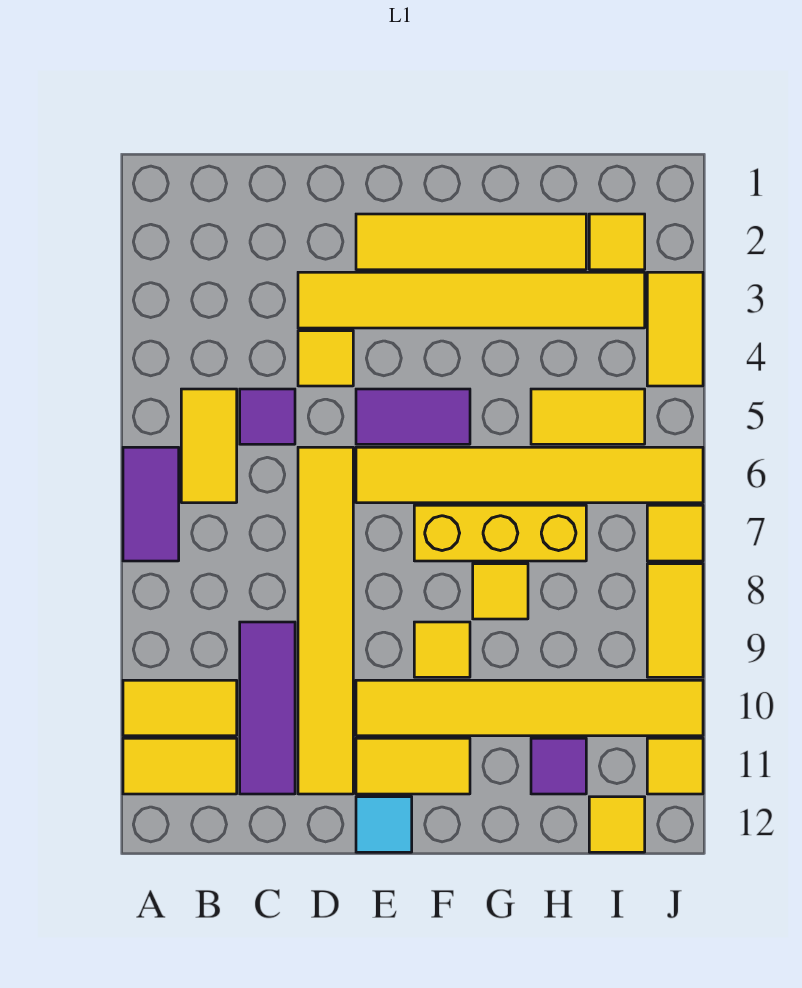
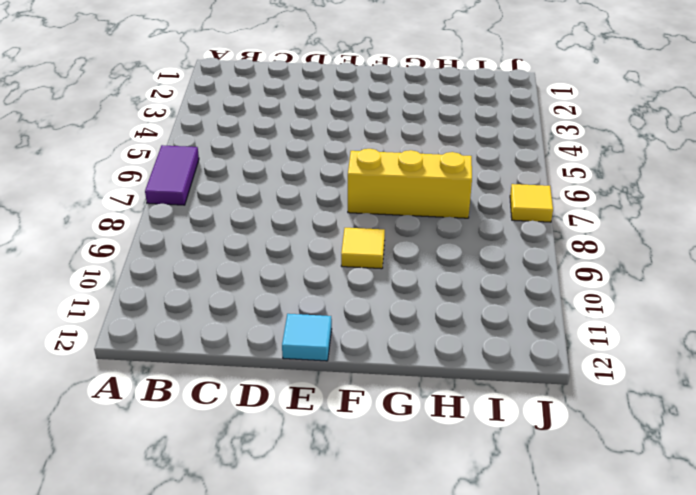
none -> yellow tile A10:B10 level 1
none -> yellow tile A11:B11 level 1
none -> yellow tile B5:B6 level 1

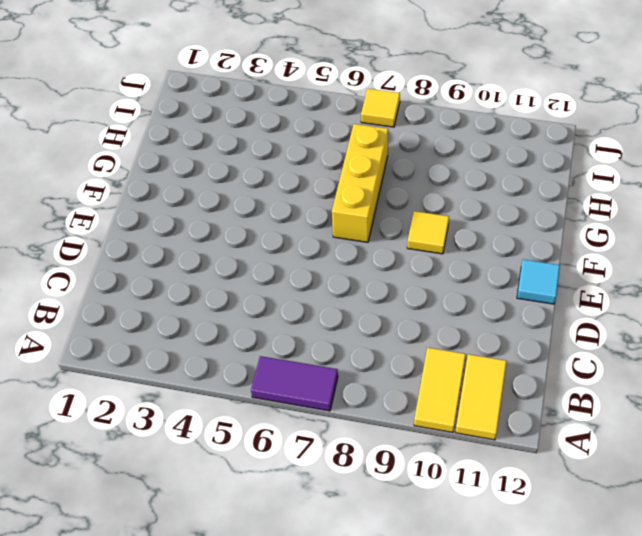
none -> yellow tile B5:B6 level 1
none -> purple tile C5 level 1
none -> purple tile C9:C11 level 1

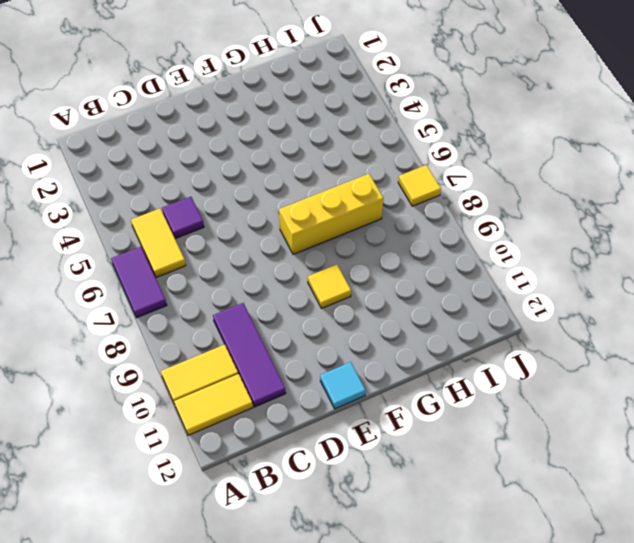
none -> yellow tile D3:I3 level 1
none -> yellow tile D4 level 1
none -> yellow tile D6:D11 level 1

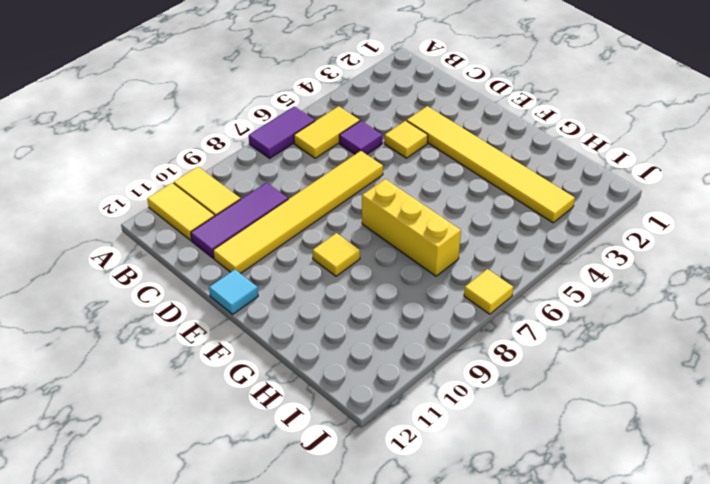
none -> yellow tile E2:H2 level 1
none -> purple tile E5:F5 level 1
none -> yellow tile E6:J6 level 1

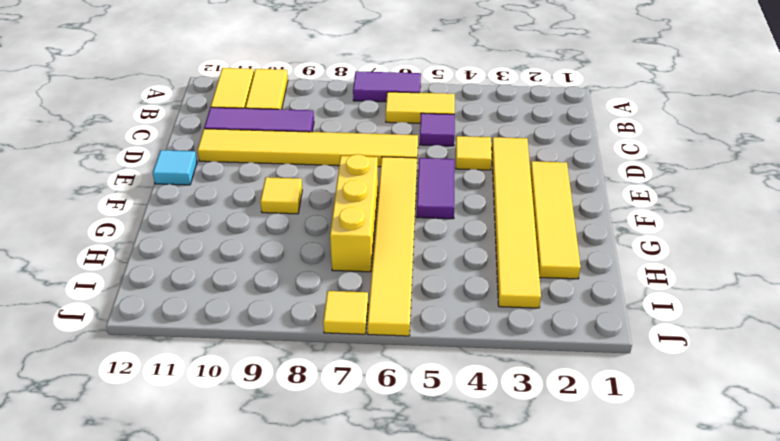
none -> yellow tile E10:J10 level 1
none -> yellow tile E11:F11 level 1
none -> yellow tile G8 level 1

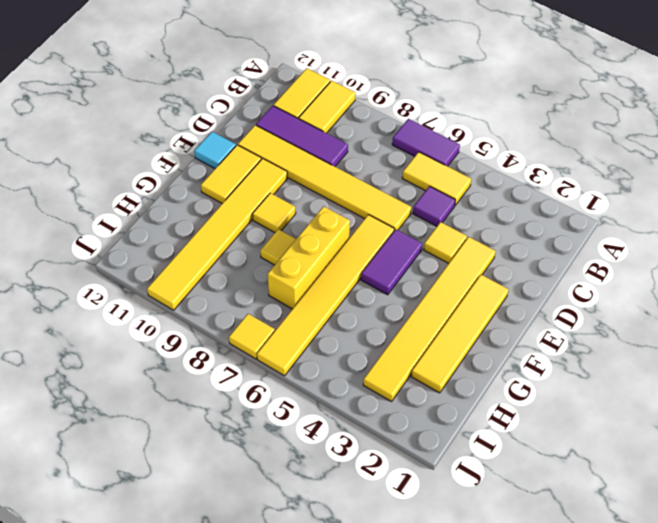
none -> yellow tile H5:I5 level 1
none -> purple tile H11 level 1
none -> yellow tile I2 level 1

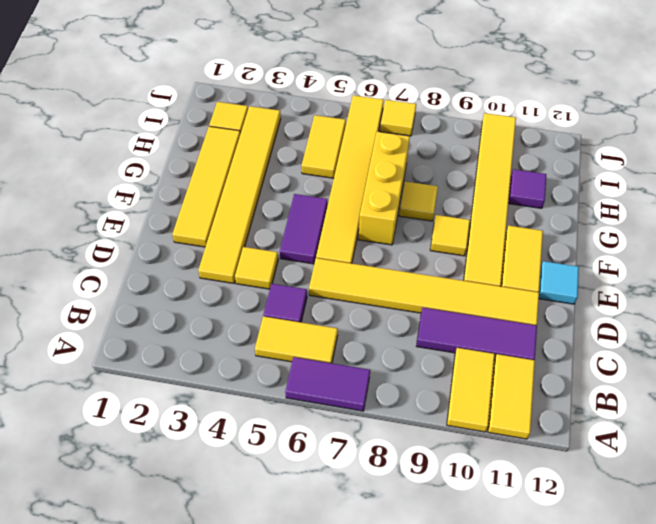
none -> yellow tile I12 level 1
none -> yellow tile J3:J4 level 1
none -> yellow tile J8:J9 level 1

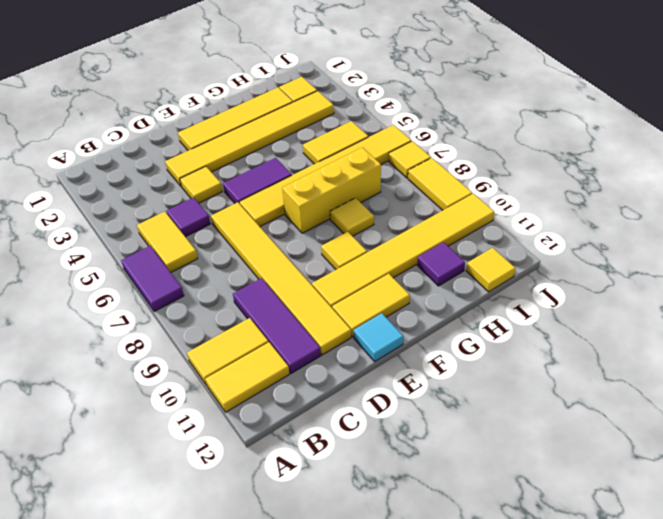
none -> yellow tile J3:J4 level 1
none -> yellow tile J11 level 1

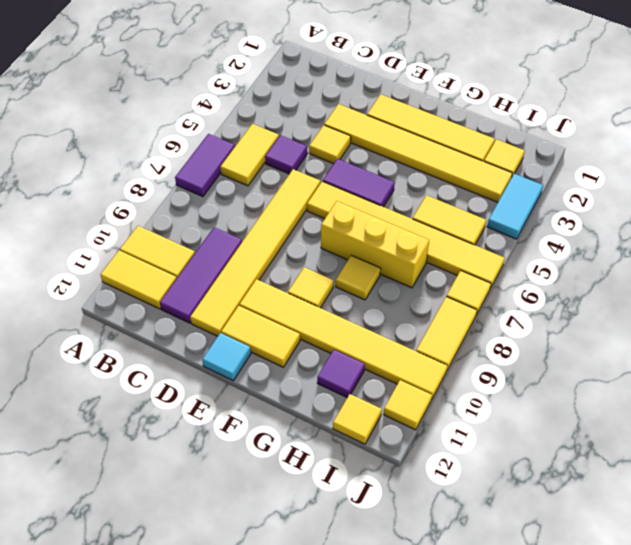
cyan tile J3:J4 level 1 -> yellow tile J3:J4 level 1

